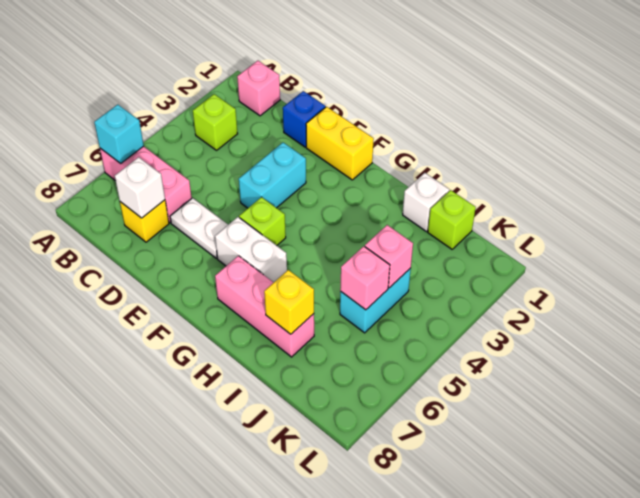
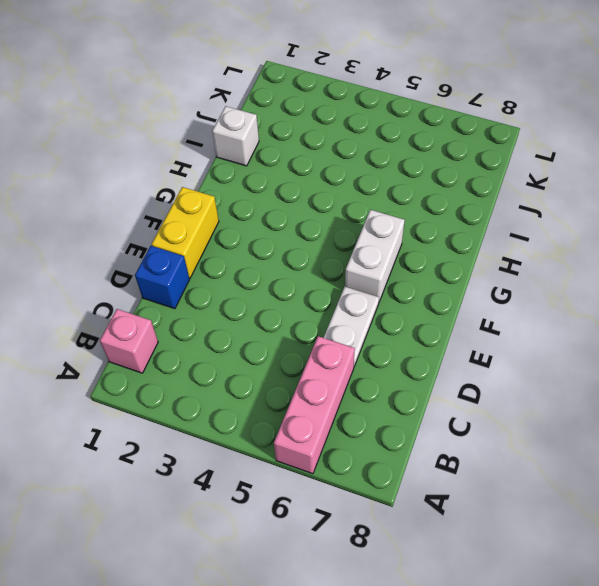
none -> lime brick B3 level 1
none -> yellow brick C7 level 1
none -> cyan brick E3:E4 level 1

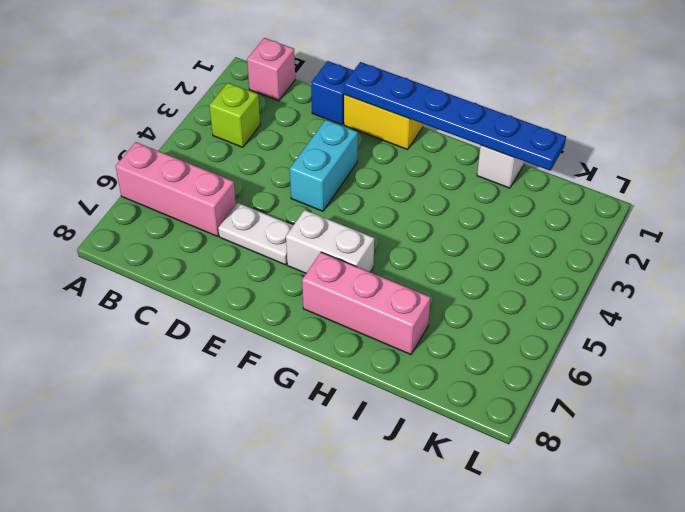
blue plate E1:J1 level 2 -> none
none -> yellow brick C7 level 1
none -> lime brick F5 level 1
none -> lime brick J1 level 1

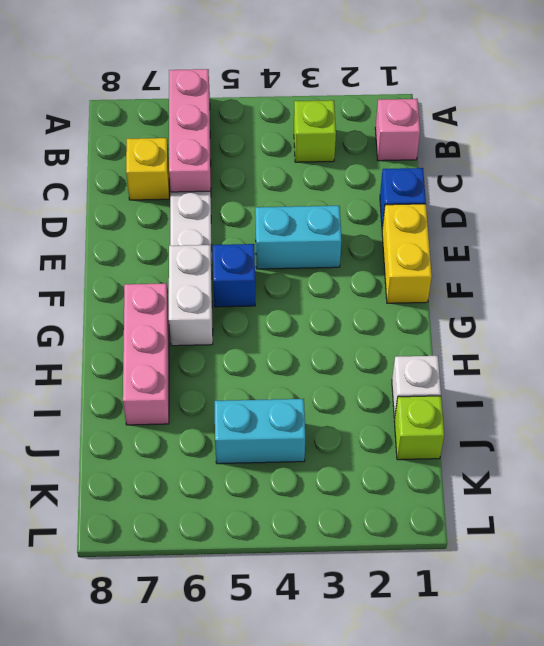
blue brick F5 level 1 -> lime brick F5 level 1
none -> cyan brick A6 level 2
none -> white brick C7 level 2
none -> yellow brick I7 level 2

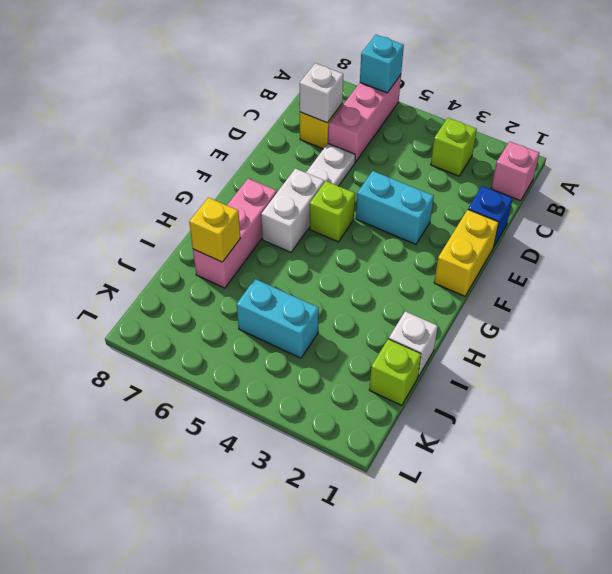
none -> pink brick J4 level 2
none -> pink brick J5 level 2

